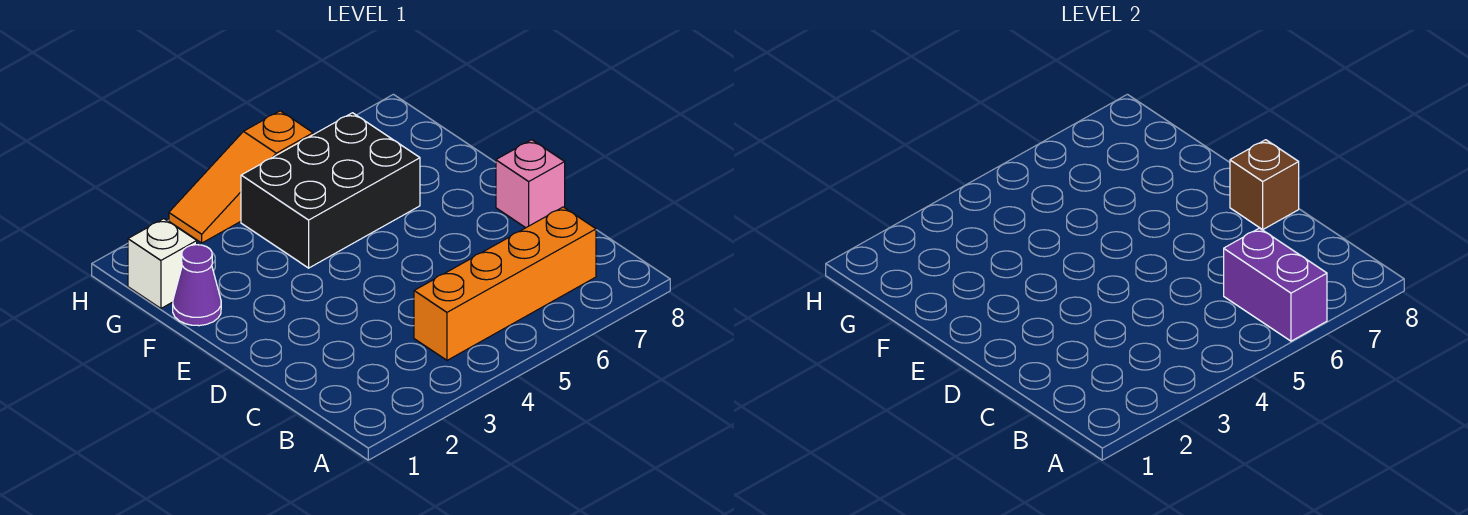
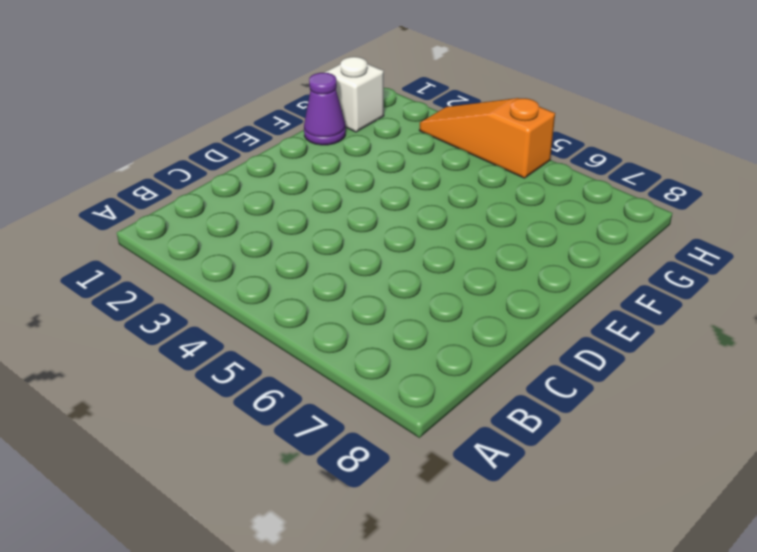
none -> orange brick B4:B7 level 1
none -> pink brick D8 level 1

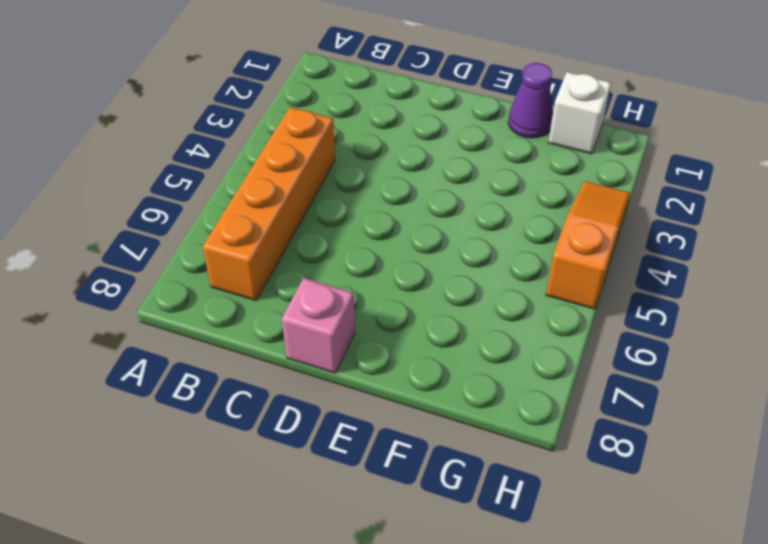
none -> black brick F4:G6 level 1
none -> purple brick A6:B6 level 2

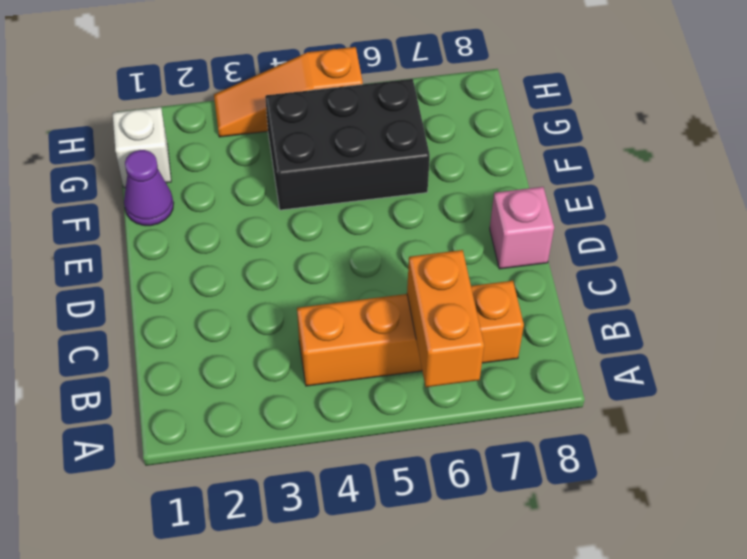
orange brick A6:B6 level 2 -> purple brick A6:B6 level 2
none -> brown brick D8 level 2

